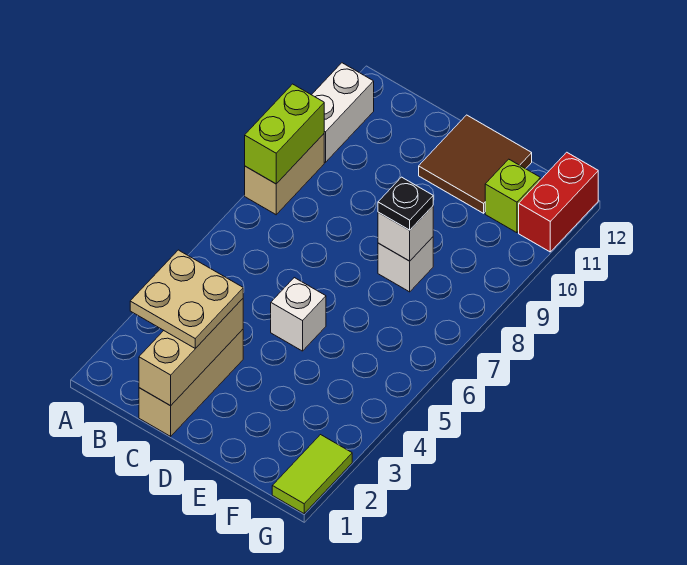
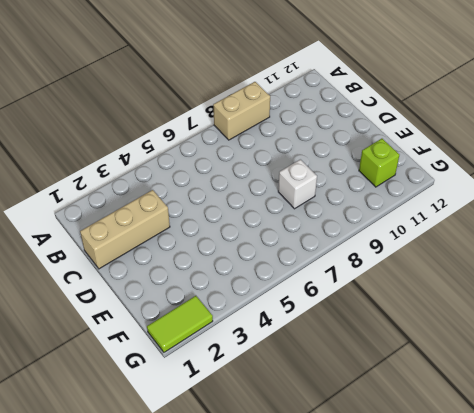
none -> white brick A10:A11 level 1
none -> white brick D5 level 1
none -> brown tile D11:E12 level 1

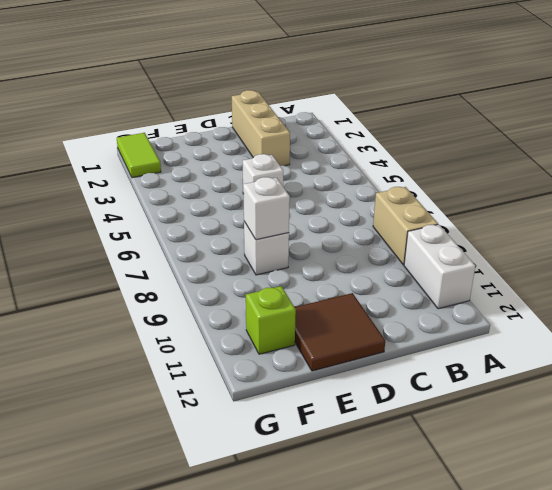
none -> red brick G11:G12 level 1
none -> lime brick A8:A9 level 2
none -> tan brick C1:C3 level 2

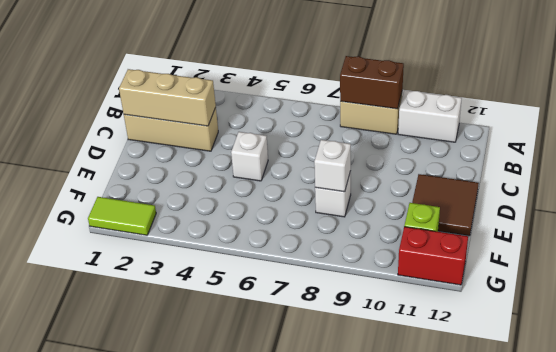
brown brick A8:A9 level 2 -> lime brick A8:A9 level 2
none -> tan plate B2:C3 level 3
none -> black plate E8 level 3

